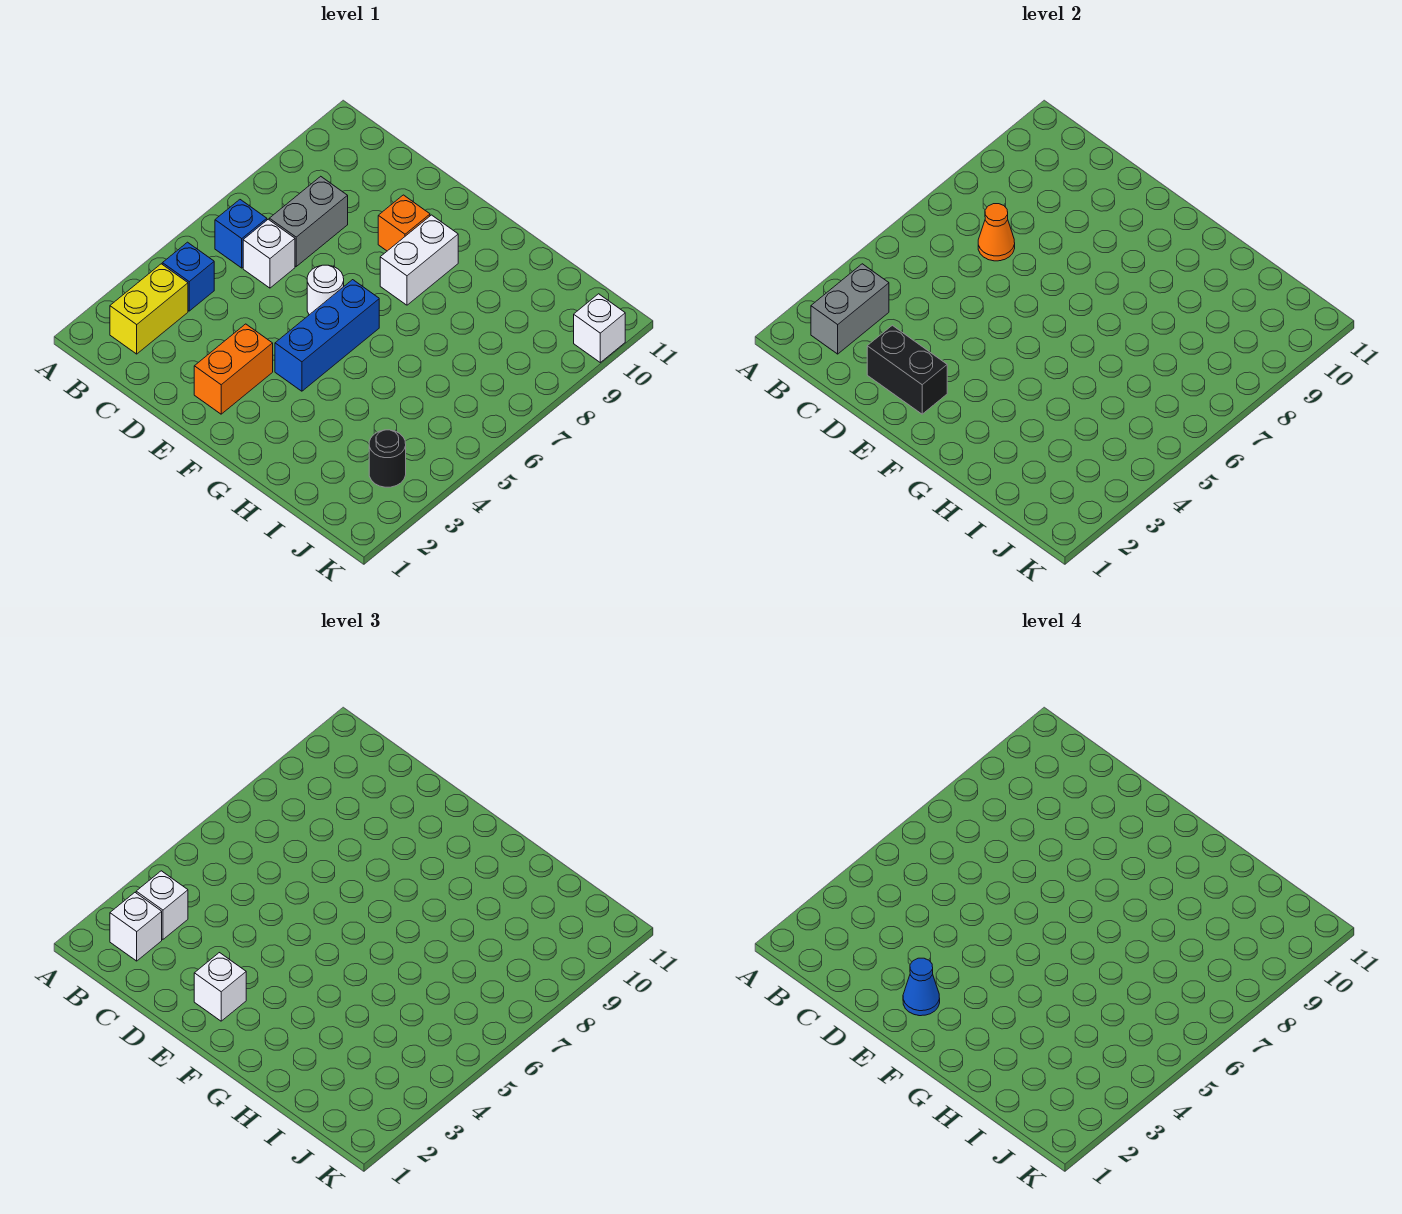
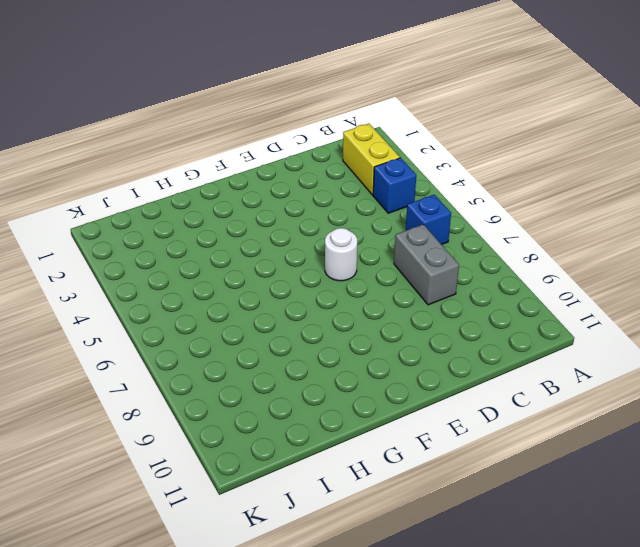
none -> white brick C6 level 1
none -> orange brick E2:E3 level 1
none -> orange brick E9 level 1

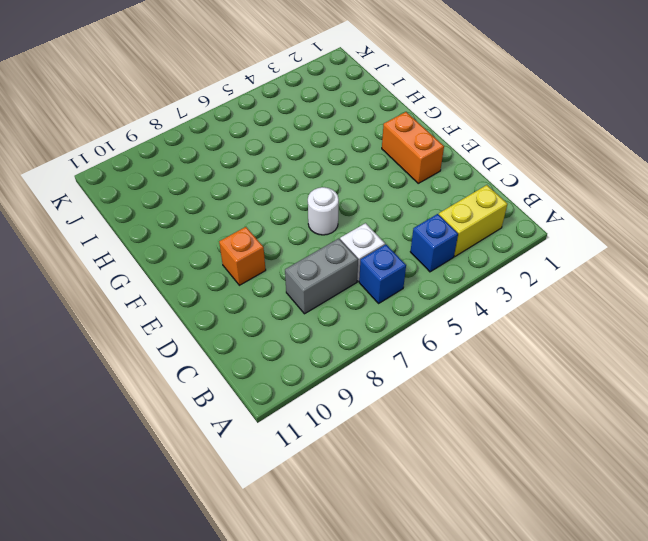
orange brick E2:F2 level 1 -> orange brick E2:E3 level 1
none -> blue brick F4:F6 level 1
none -> white brick F8:F9 level 1
none -> black round brick J3 level 1

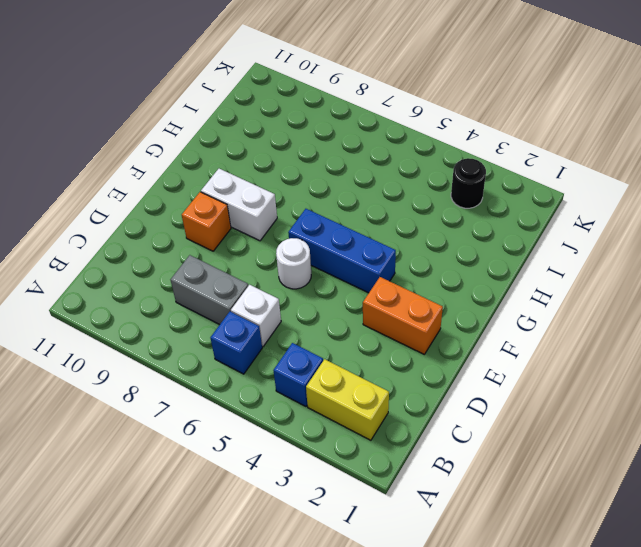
none -> white brick K10 level 1
none -> grey brick B2:B3 level 2
none -> orange cone C7 level 2

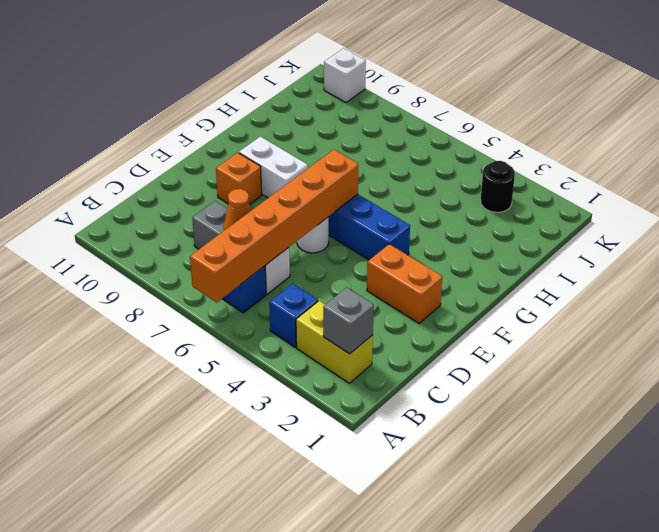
orange brick A6:F6 level 2 -> none
grey brick B2 level 2 -> grey brick B2:B3 level 2
none -> black brick D2:E2 level 2
none -> white brick B2 level 3
none -> white brick B3 level 3

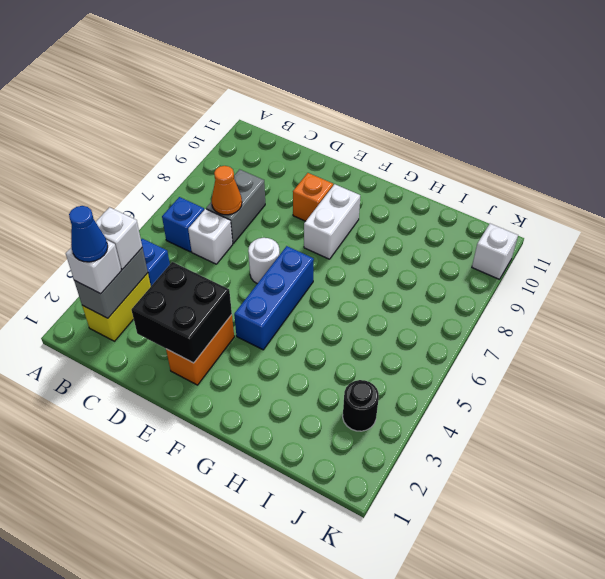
blue cone B2 level 4 -> blue cone E2 level 4
black brick D2:E3 level 2 -> black brick D2:E2 level 2
none -> white brick E2 level 3

